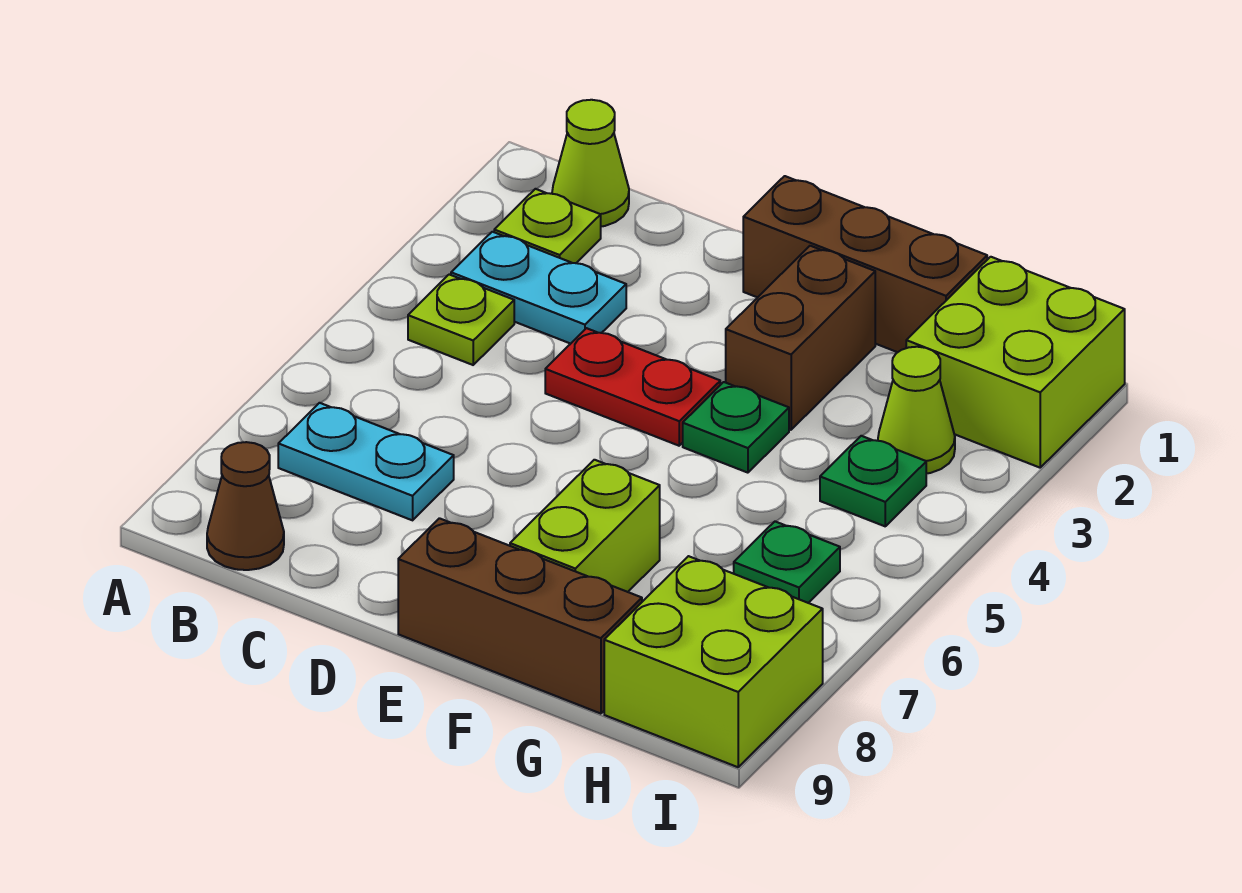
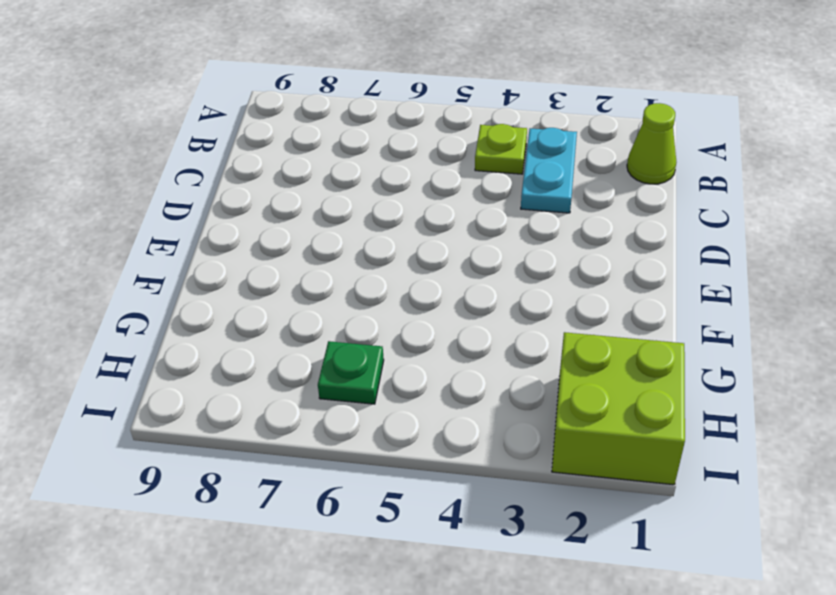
none -> lime plate B2 level 1
none -> cyan plate B7:C7 level 1
none -> brown cone B9 level 1

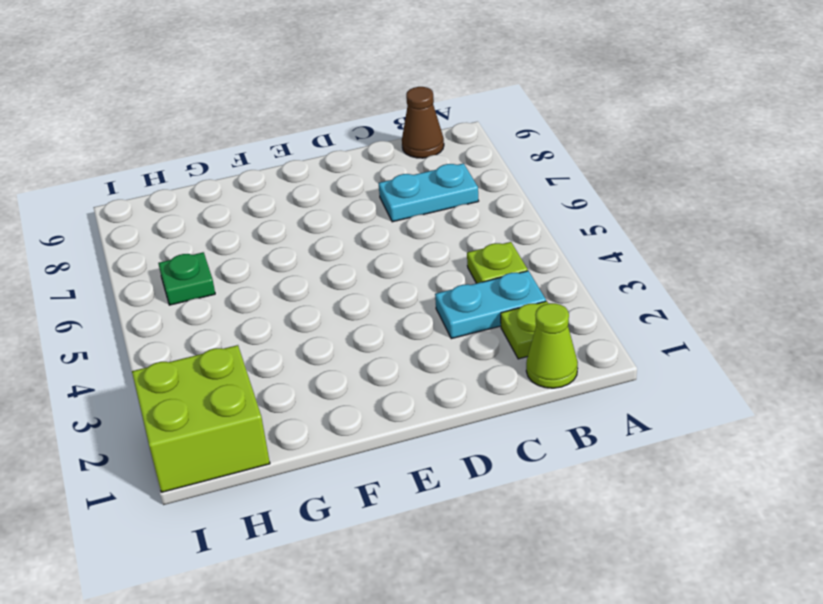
none -> red plate D4:E4 level 1
none -> brown brick E1:G1 level 1
none -> brown brick E9:G9 level 1

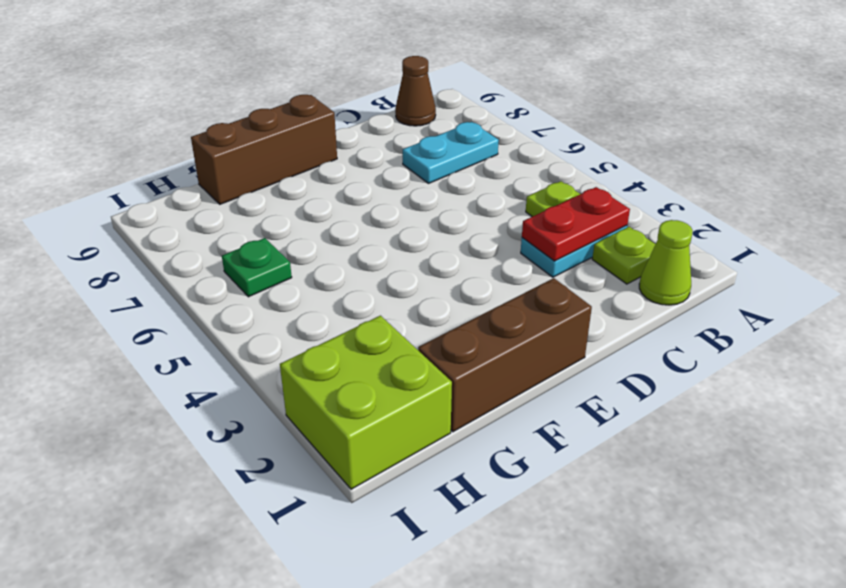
red plate B3:C3 level 2 -> red plate D4:E4 level 1
none -> brown brick F2:F3 level 1
none -> green plate F4 level 1
none -> lime brick F7:F8 level 1

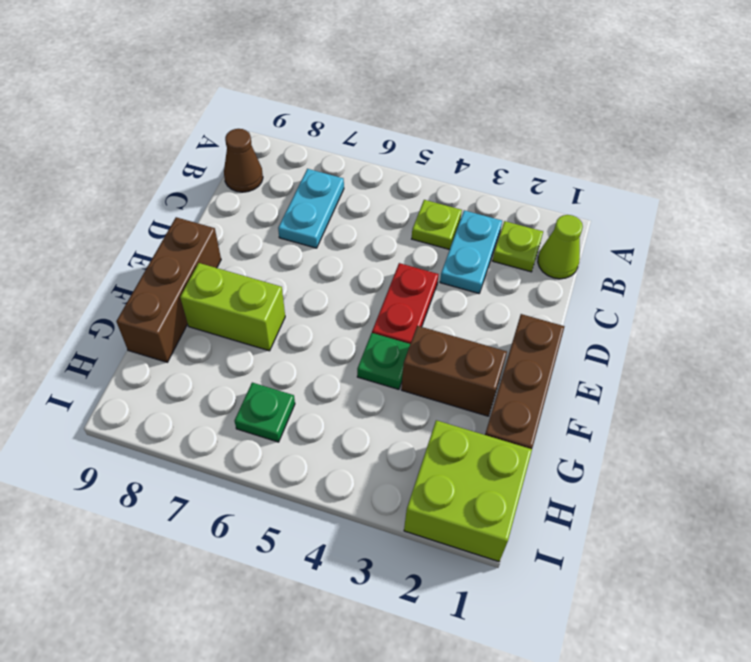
none -> lime cone H3 level 1
none -> green plate H4 level 1
none -> lime brick H8:I9 level 1

